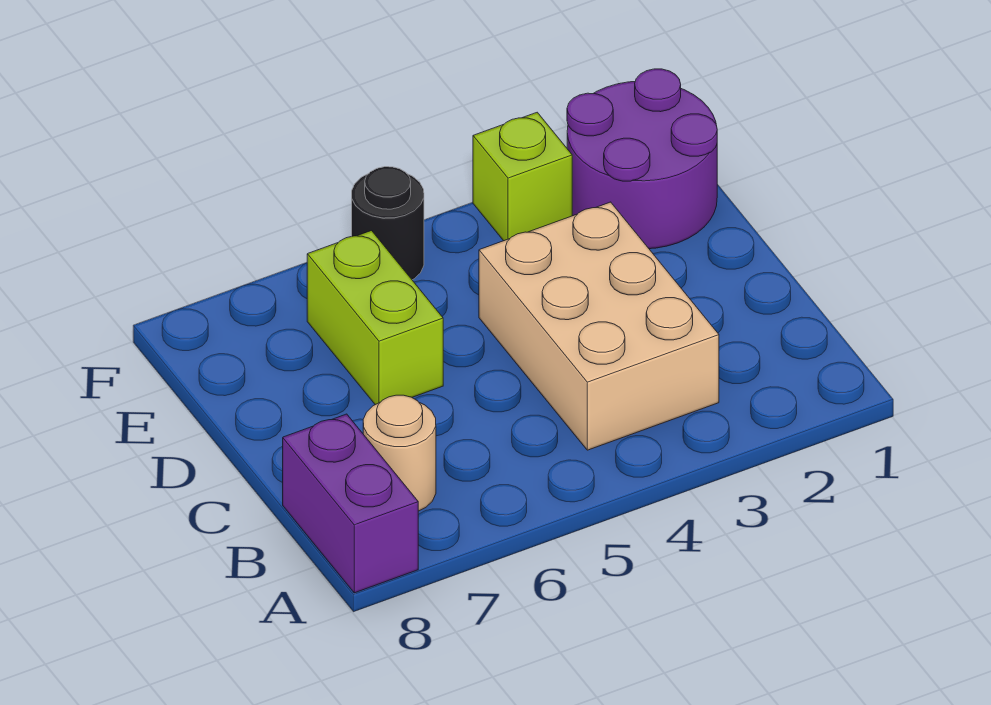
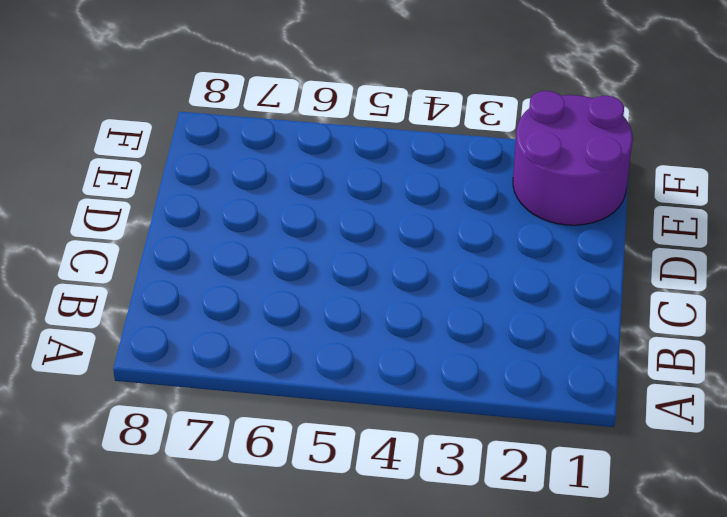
none -> purple brick A8:B8 level 1
none -> tan brick B3:D4 level 1

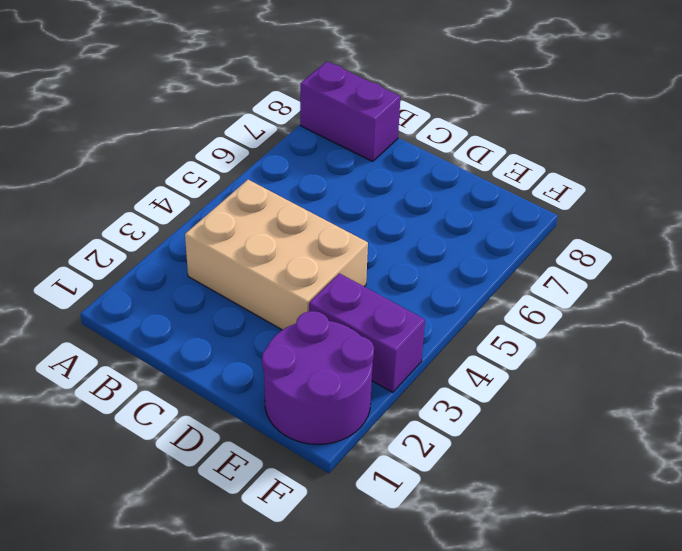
purple brick E3:F3 level 1 -> lime brick F3 level 1
none -> tan round brick B7 level 1
none -> lime brick D6:E6 level 1

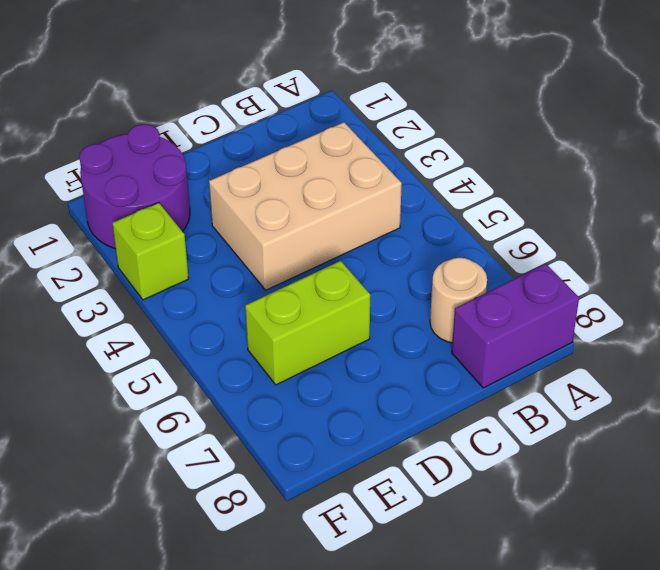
none -> black round brick F5 level 1

